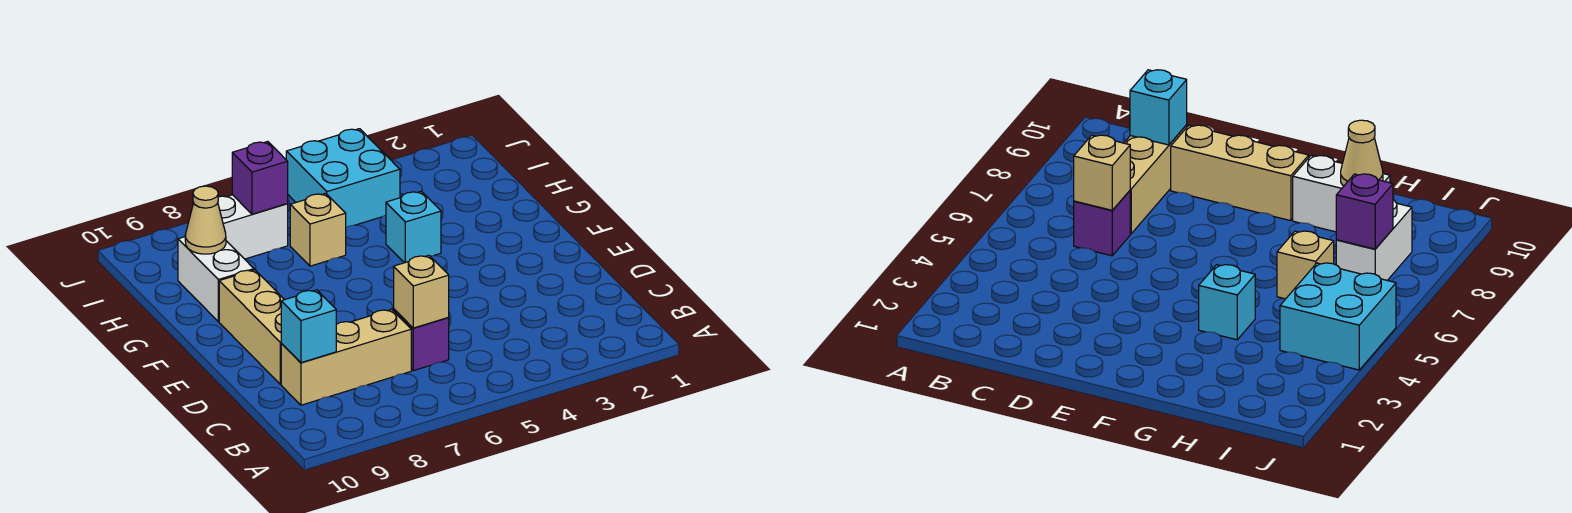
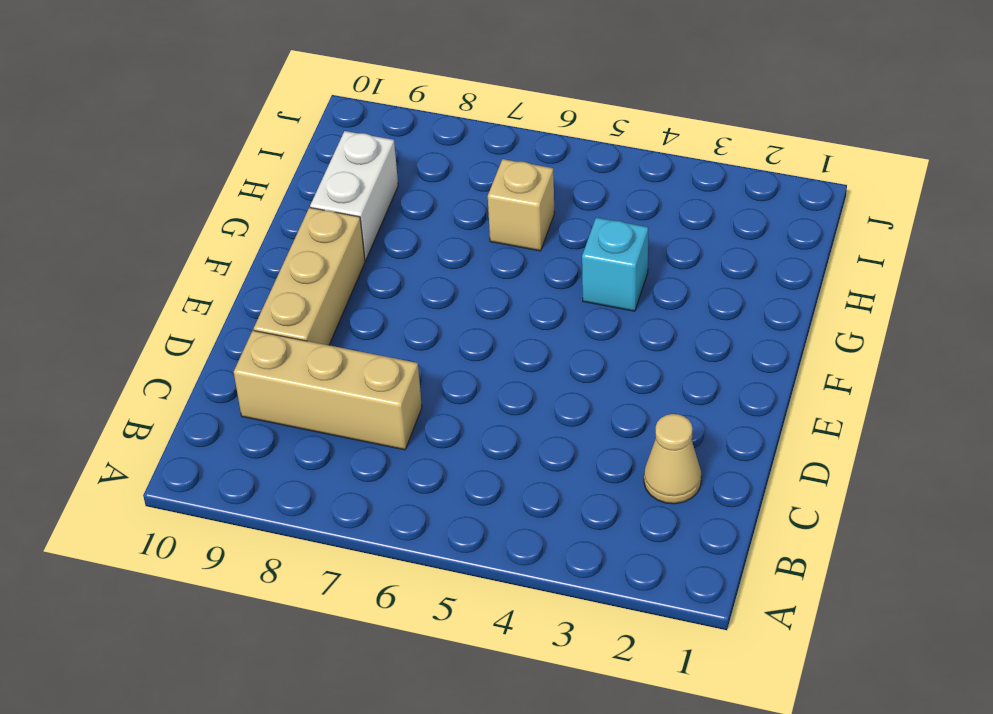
tan cone C2 level 1 -> tan cone H9 level 2
none -> purple brick C6 level 1
none -> cyan brick I4:J5 level 1
none -> white brick I7:I8 level 1

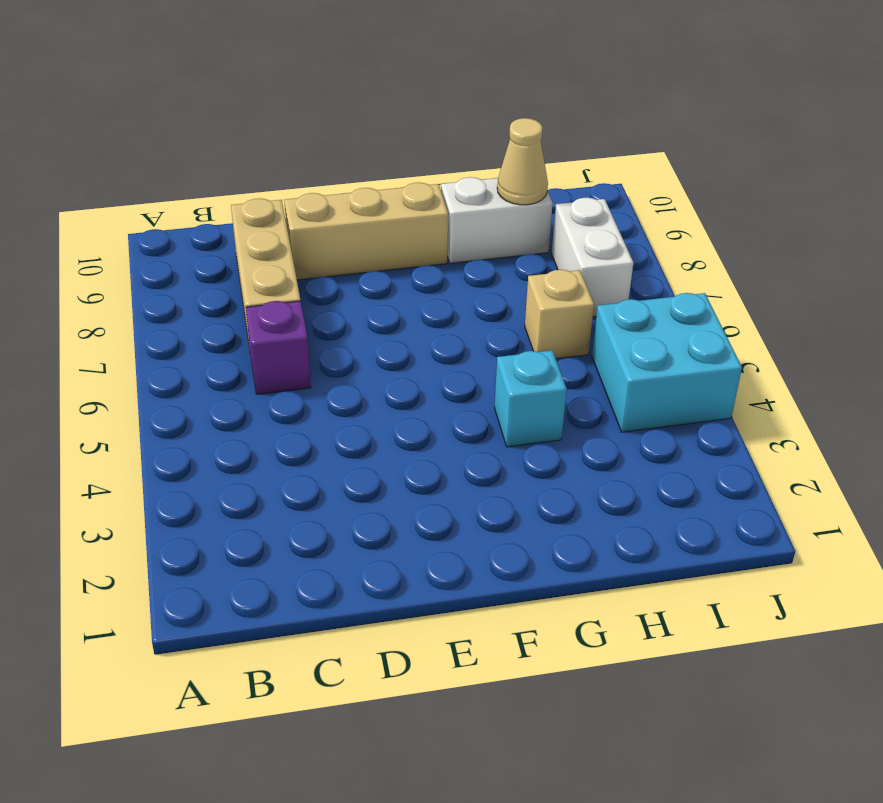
none -> tan brick C6 level 2
none -> cyan brick C9 level 2
none -> purple brick I7 level 2

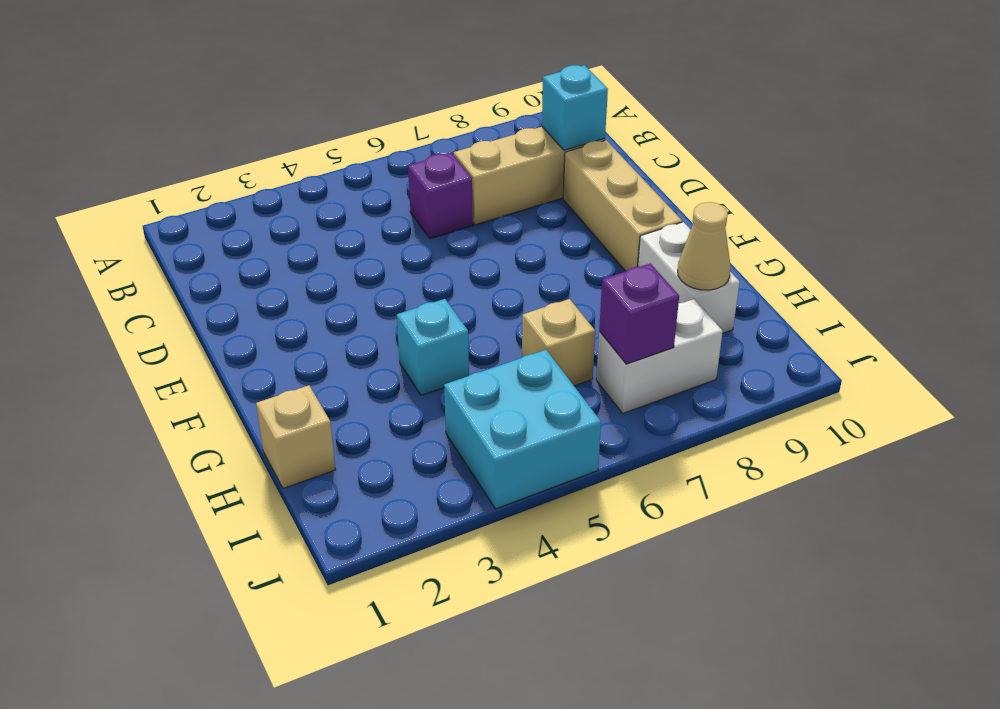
tan brick H1 level 1 -> tan brick C6 level 2

